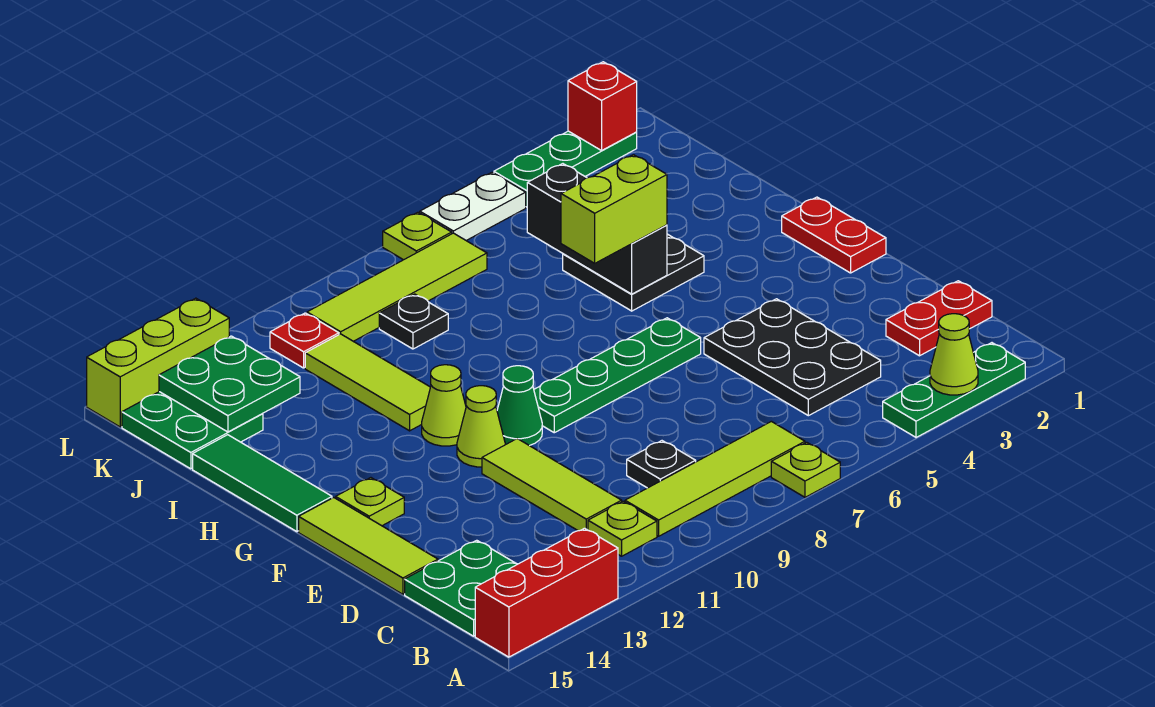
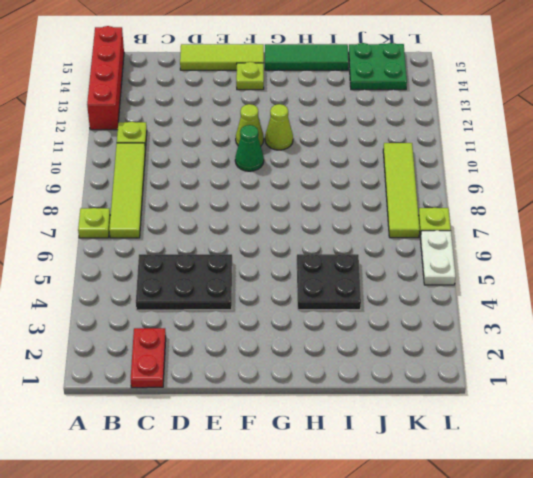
red brick A12:A15 level 1 -> red brick A13:A15 level 1
none -> green plate A2:A4 level 1
none -> green plate B14:C15 level 1
none -> black plate C9 level 1
none -> lime tile C11:E11 level 1

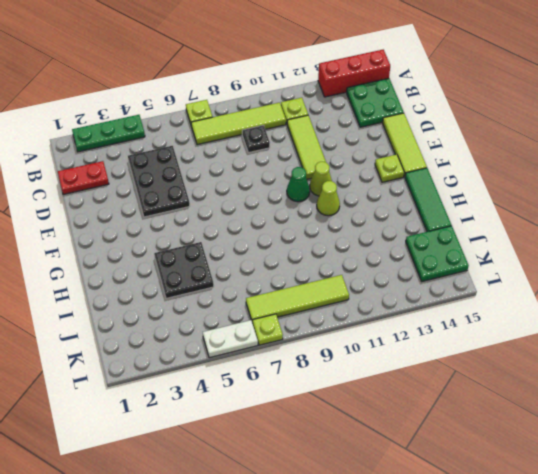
none -> red plate F1:G1 level 1
none -> green plate F6:F9 level 1
none -> lime tile H11:J11 level 1
none -> black plate J9 level 1

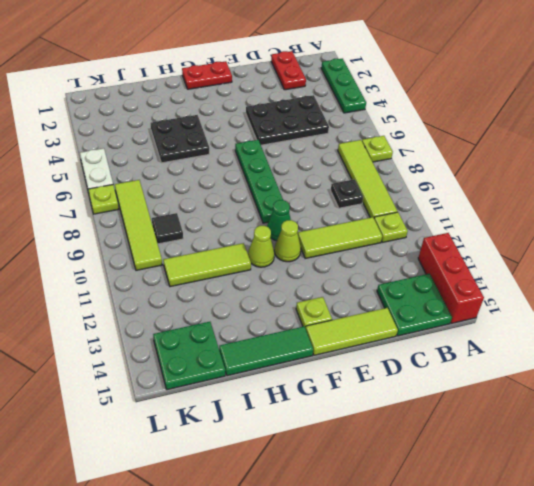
black tile J9 level 1 -> black plate J9 level 1
none -> red plate K11 level 1
none -> green plate L2:L4 level 1
none -> lime brick L13:L15 level 1
none -> lime cone A3 level 2

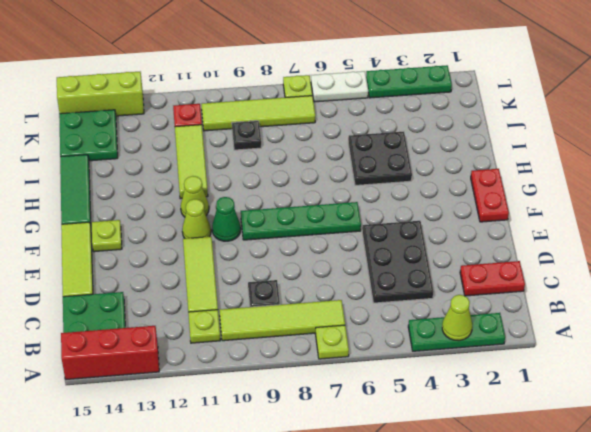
none -> black brick H5:J5 level 2
none -> green plate J13:K14 level 2
none -> red brick L2 level 2
none -> lime brick H5:H6 level 3

